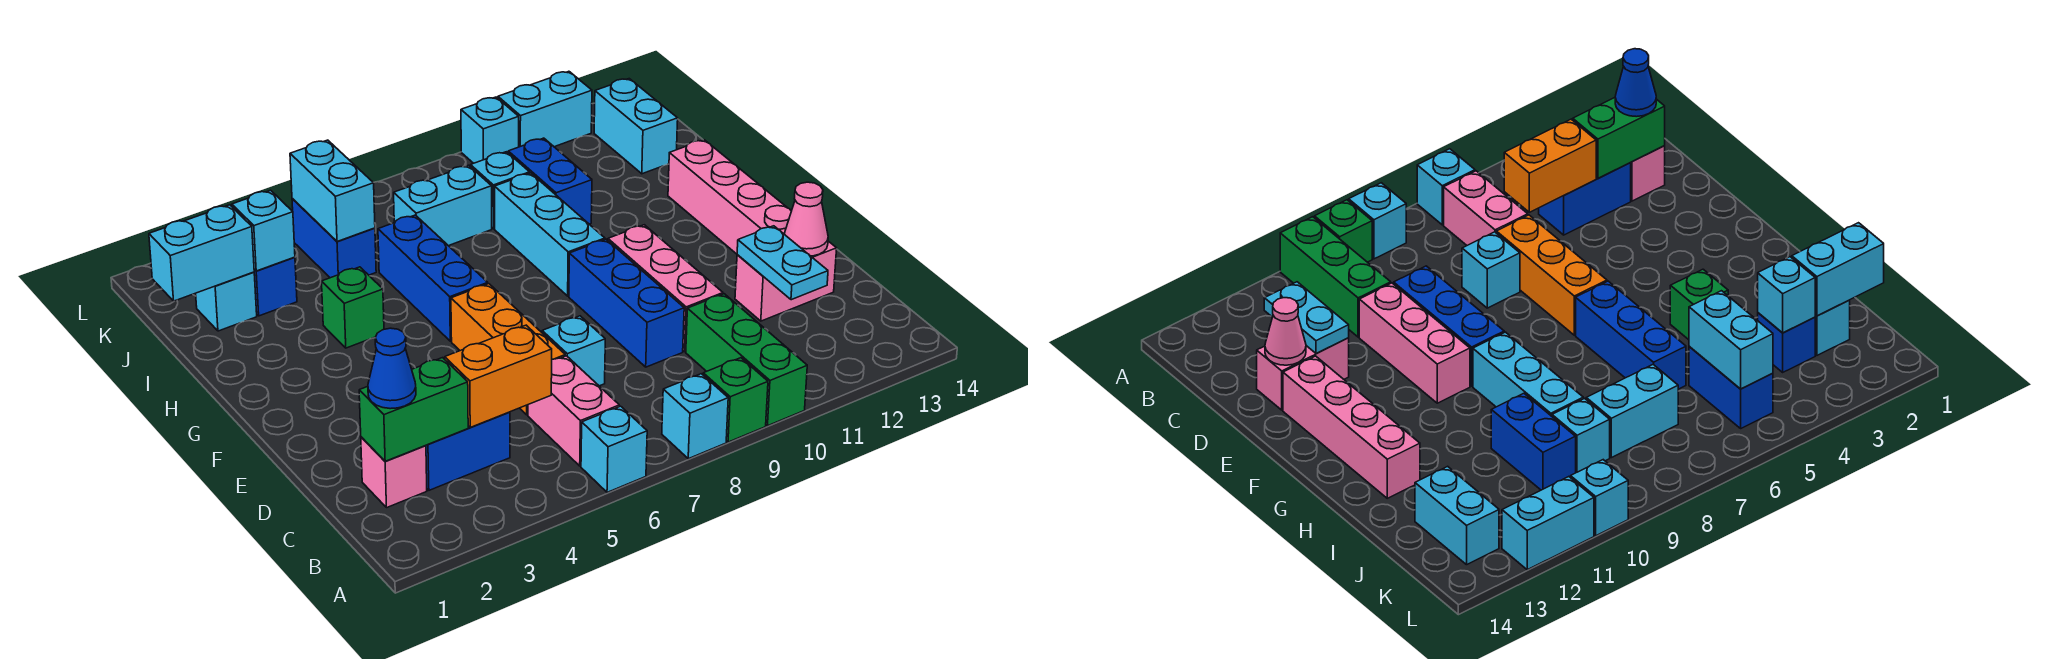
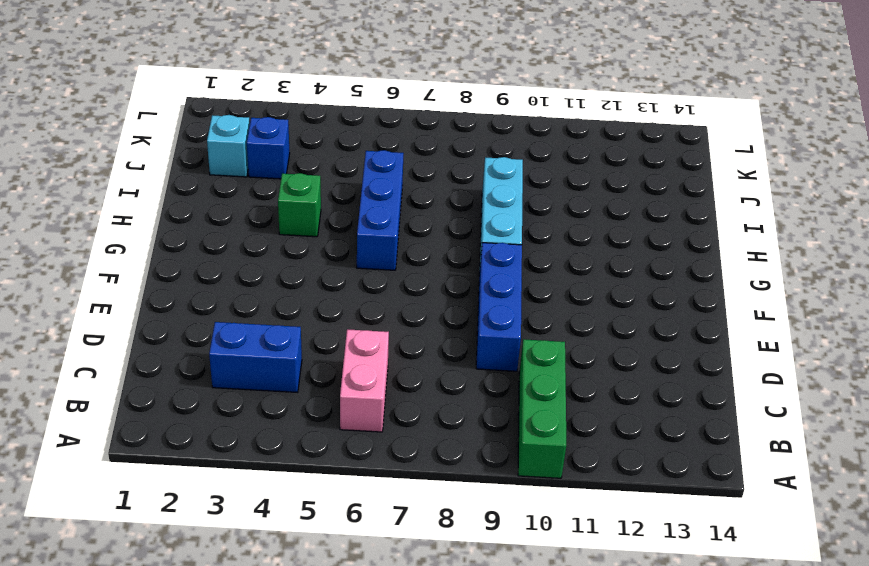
none -> cyan brick A6 level 1
none -> cyan brick A8 level 1
none -> green brick A9 level 1
none -> pink brick C2 level 1

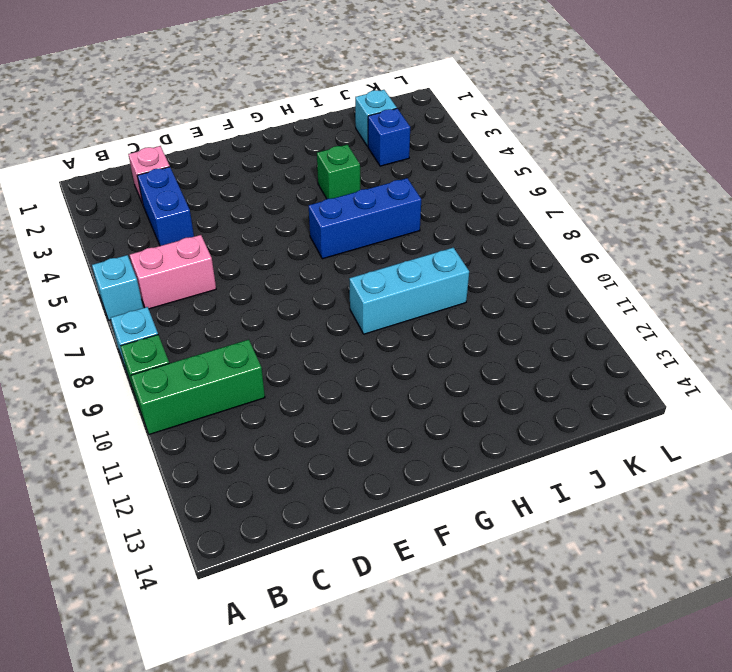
none -> orange brick D6:F6 level 1
none -> cyan brick D7 level 1
none -> blue brick D9:F9 level 1
none -> pink brick D10:F10 level 1

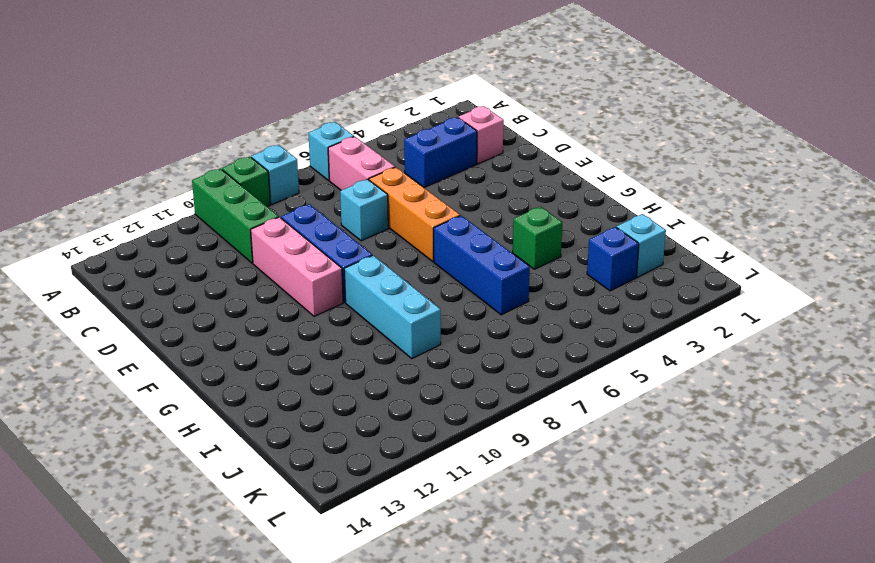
none -> pink brick D12:D13 level 1
none -> pink brick E13:H13 level 1
none -> blue brick I10:J10 level 1
none -> blue brick J5:K5 level 1

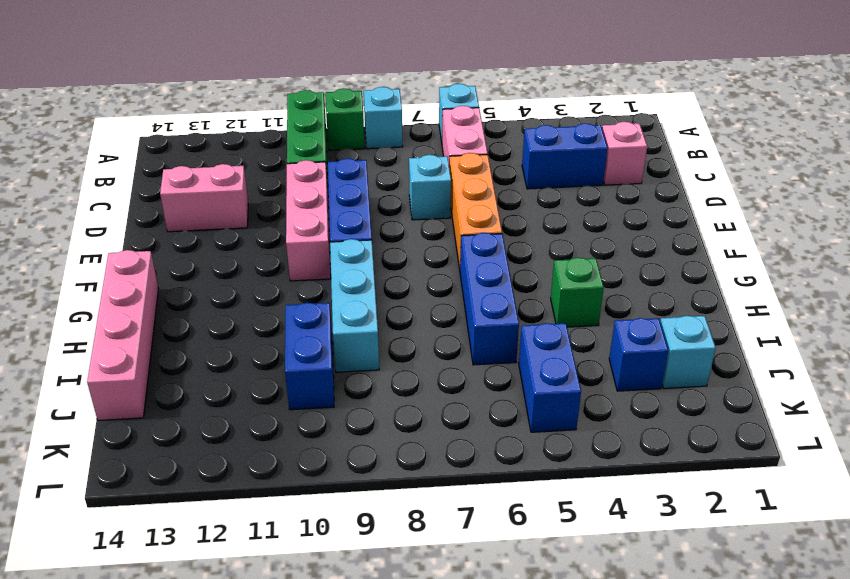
pink brick G14:J14 level 1 -> pink brick E13:H13 level 1
none -> cyan brick J7:J8 level 1
none -> cyan brick J9 level 1
none -> cyan brick J13:K13 level 1
none -> cyan brick L10 level 1

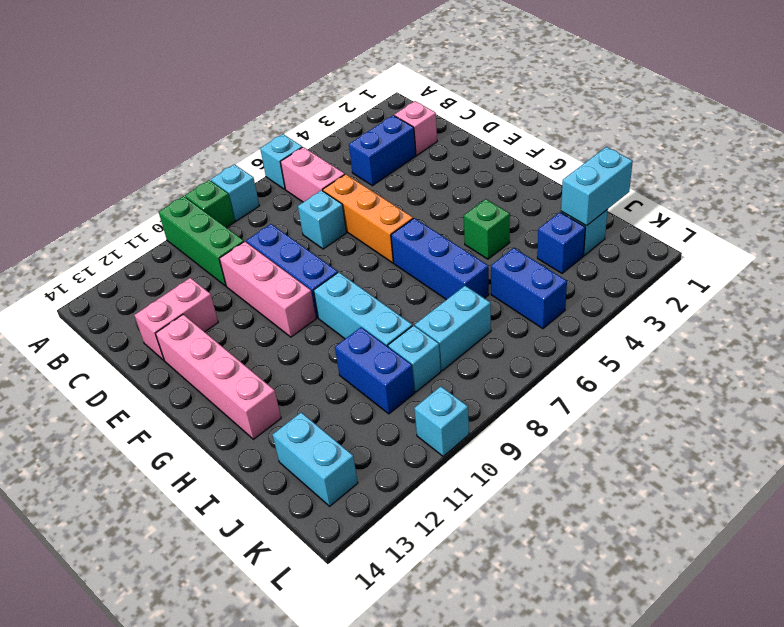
none -> cyan brick L11:L12 level 1
none -> green brick C2:C3 level 2
none -> orange brick C4:C5 level 2
none -> cyan plate C12:D12 level 2

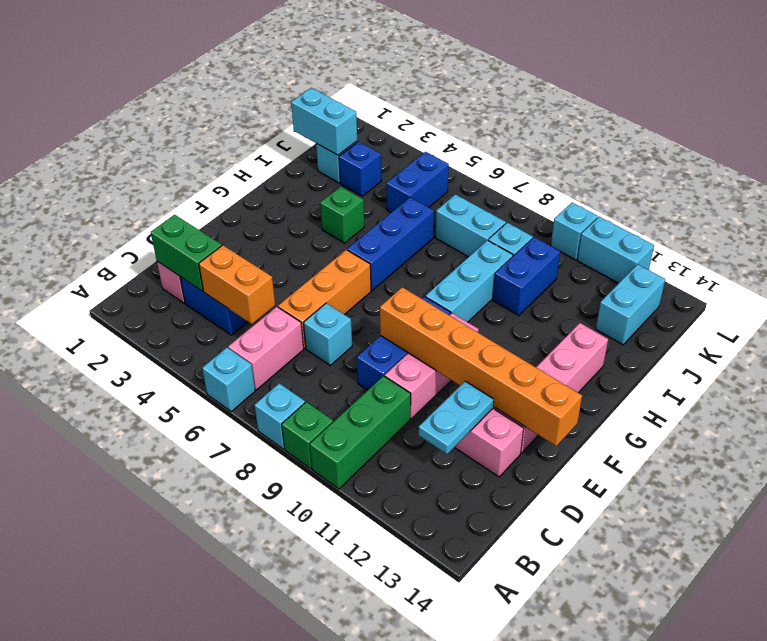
orange brick E9:E14 level 2 -> none
none -> pink cone D13 level 2
none -> cyan brick J3 level 2
none -> cyan brick J5:K5 level 2
none -> blue cone C2 level 3

